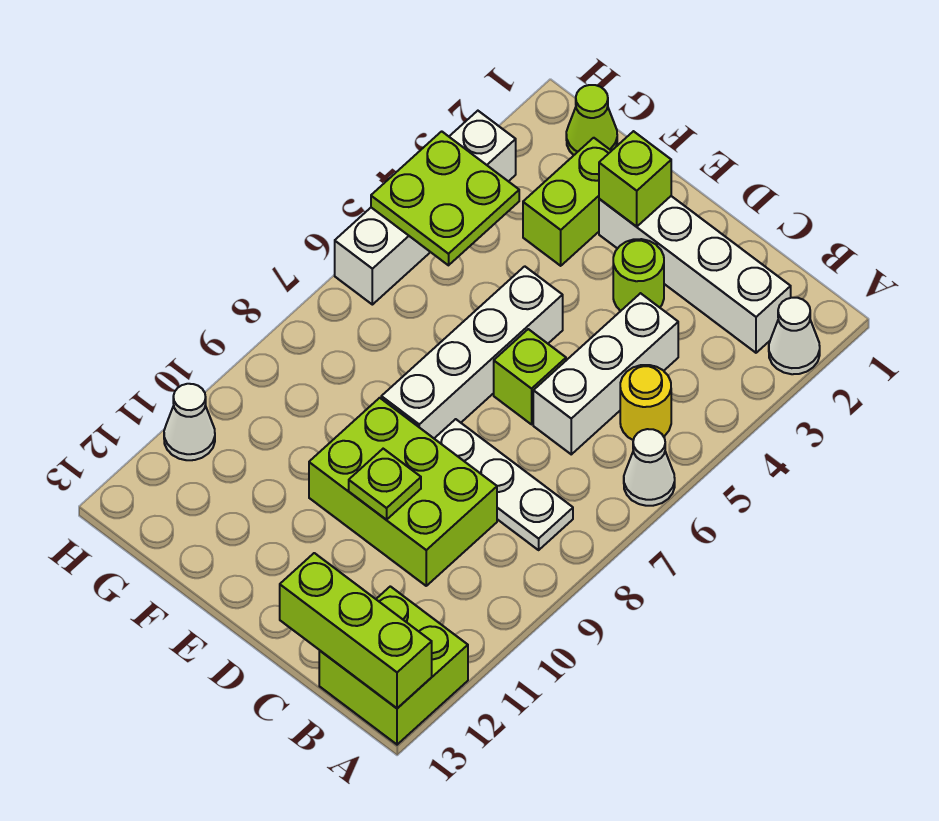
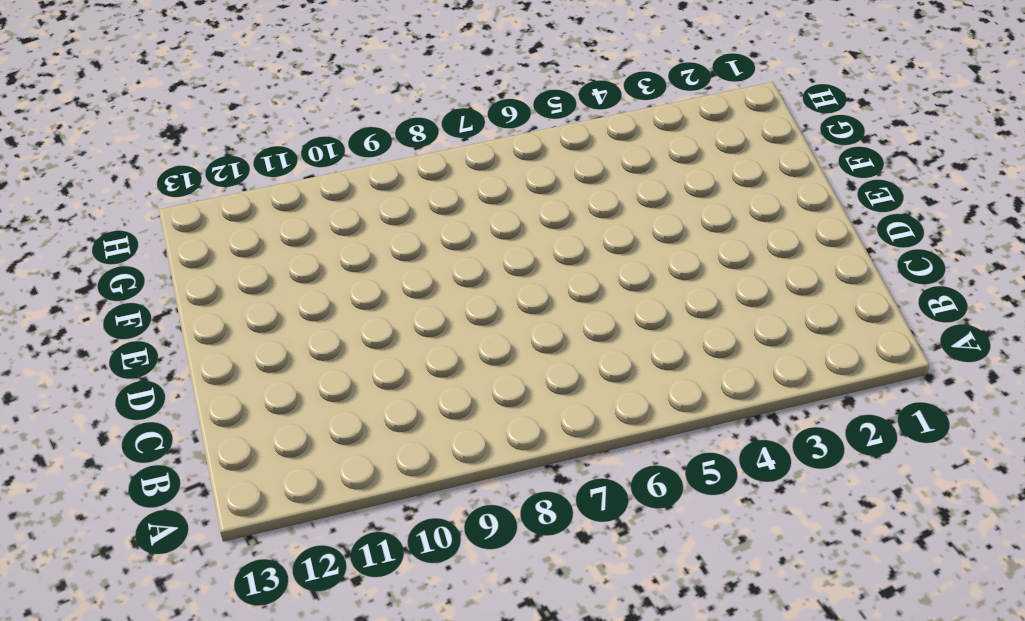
none -> white cone A2 level 1
none -> white cone A6 level 1
none -> lime brick A12:B13 level 1

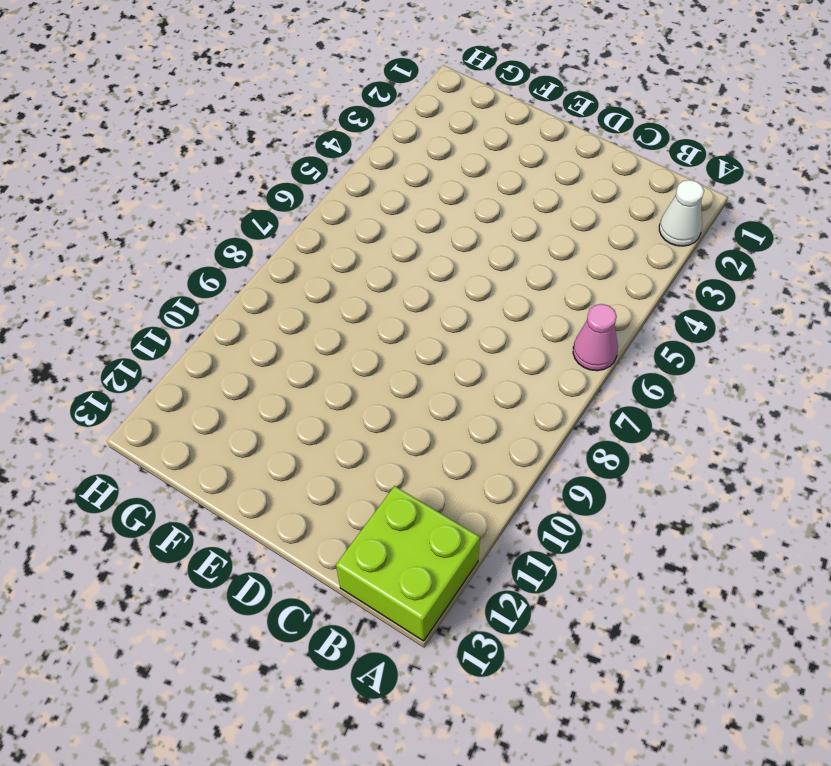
pink cone A6 level 1 -> white cone A6 level 1
none -> white brick B2:E2 level 1
none -> yellow round brick B5 level 1
none -> white plate B8:D8 level 1

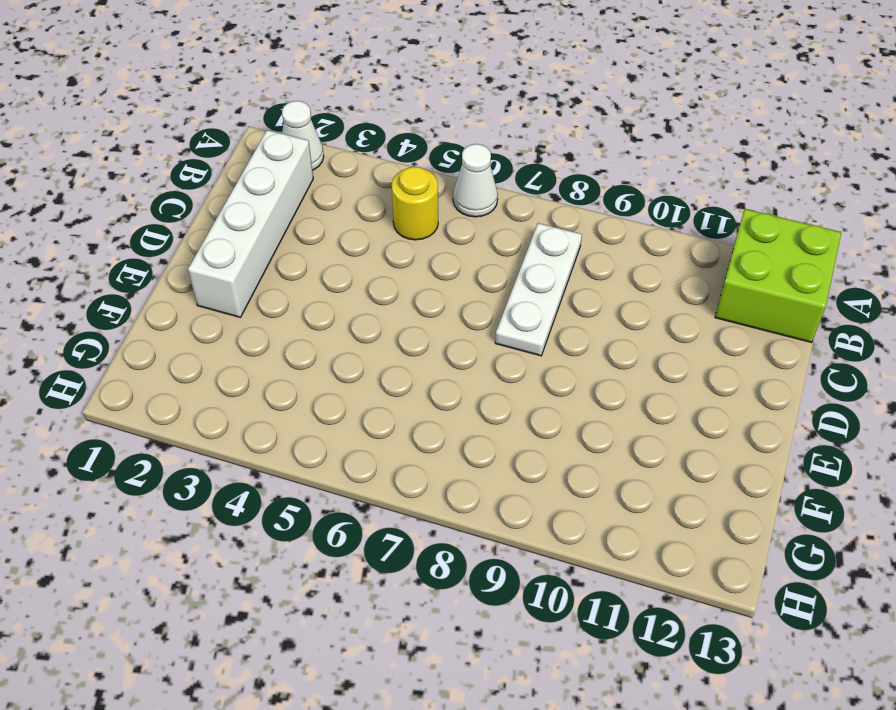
none -> white brick C4:C6 level 1
none -> lime brick C9:E10 level 1
none -> lime round brick D3 level 1

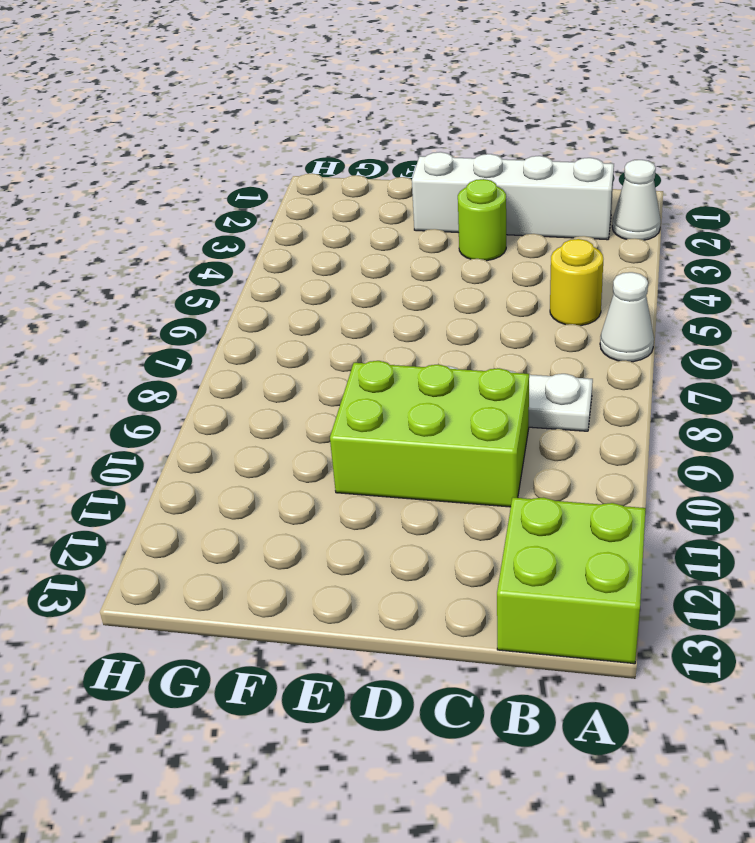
none -> white brick C4:C6 level 1
none -> lime brick D6 level 1
none -> white brick E5:E8 level 1

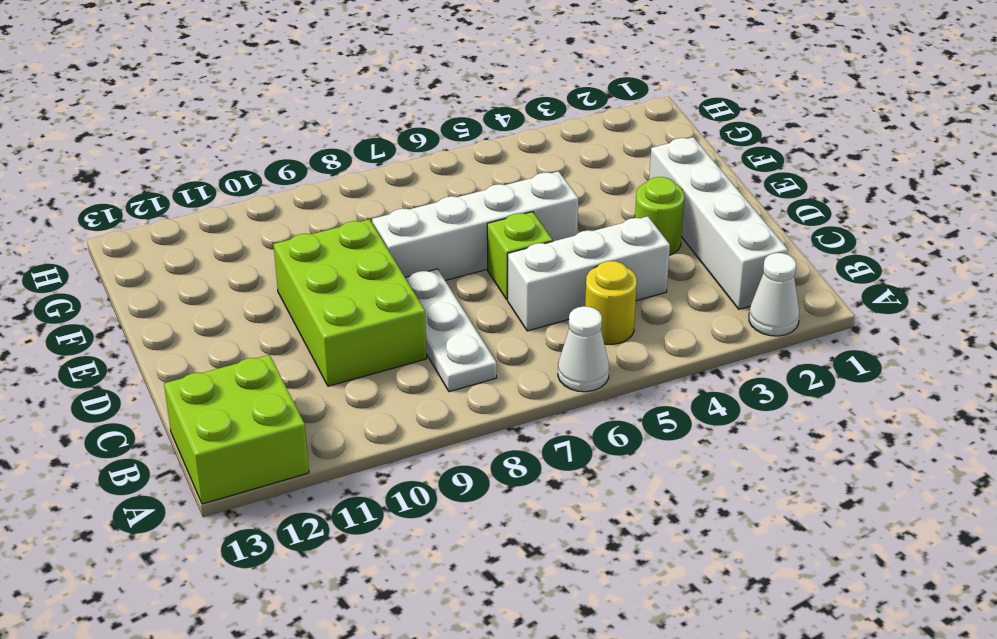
none -> lime brick F2:F3 level 1
none -> lime cone G1 level 1
none -> white brick H3:H6 level 1

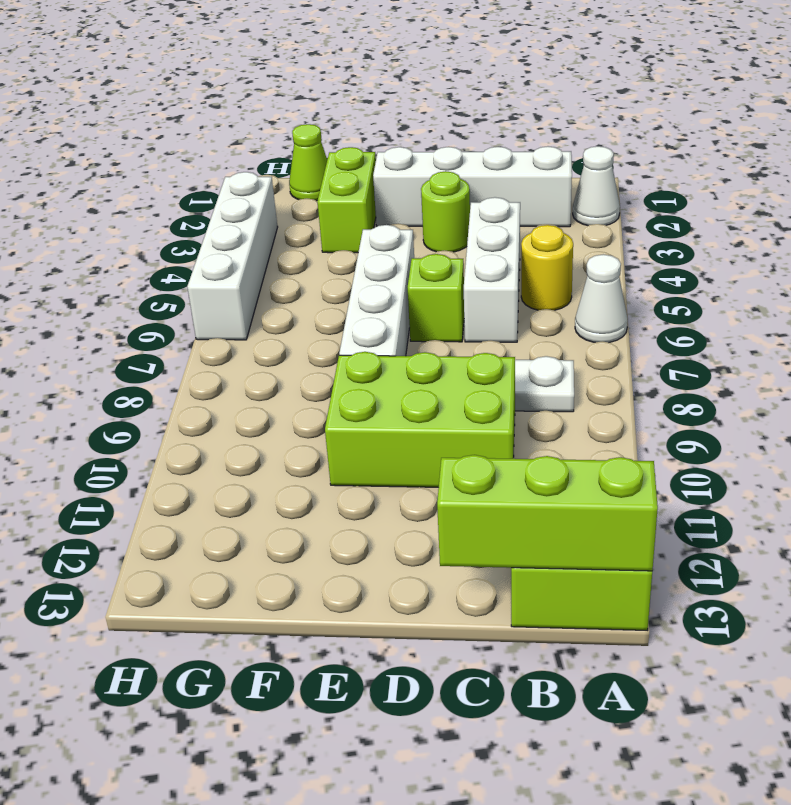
none -> white cone H11 level 1
none -> lime plate D10 level 2
none -> lime brick E2 level 2

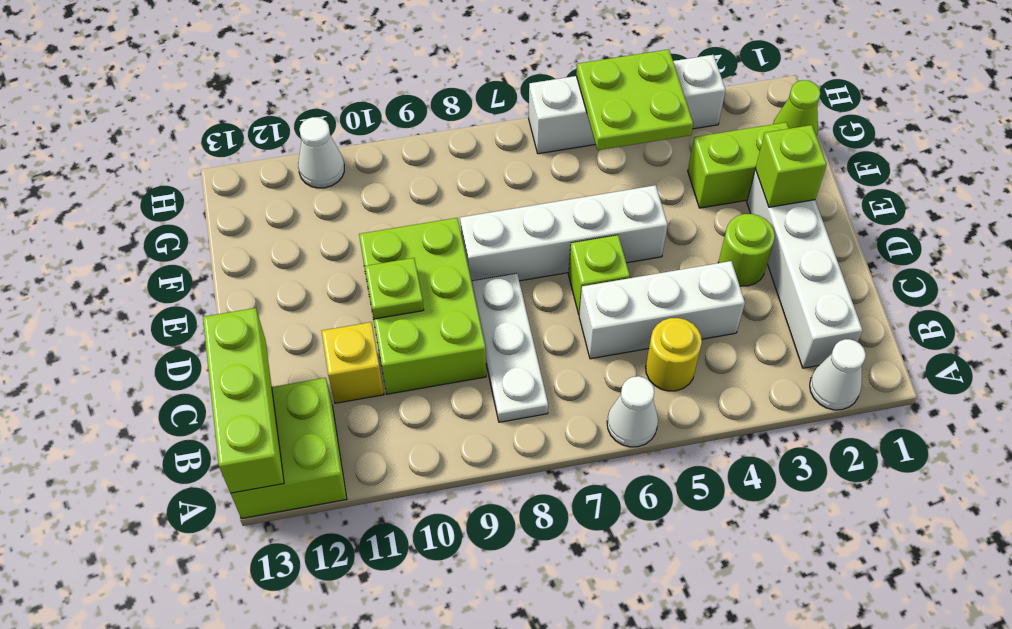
yellow brick C11 level 1 -> none

